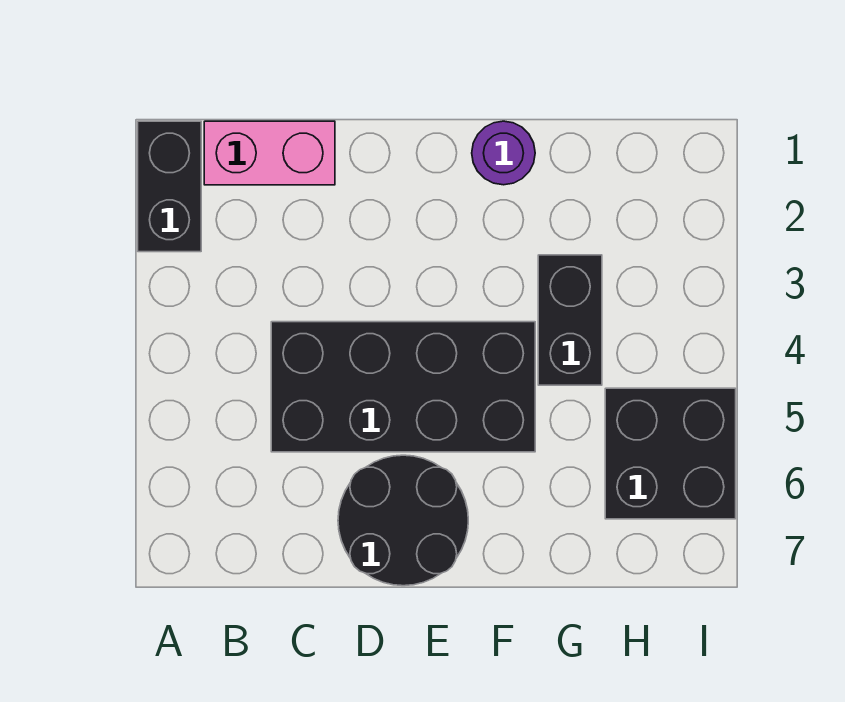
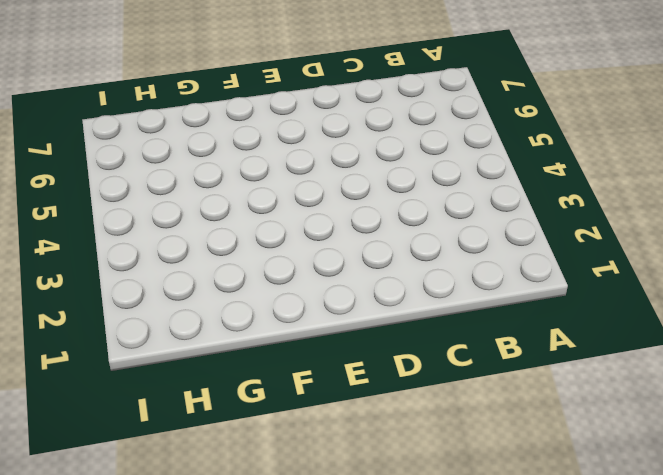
none -> black brick A1:A2 level 1
none -> pink brick B1:C1 level 1

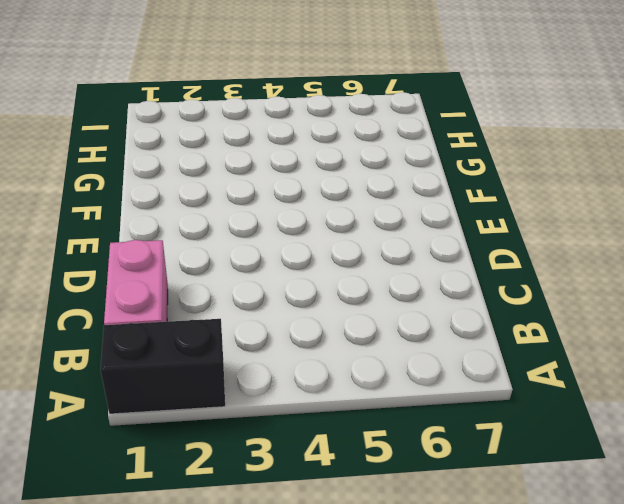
none -> black brick C4:F5 level 1
none -> black round brick D6:E7 level 1

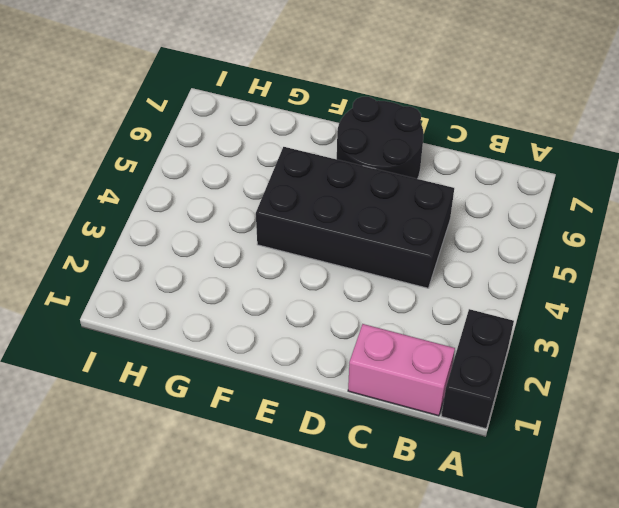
none -> purple round brick F1 level 1
none -> black brick G3:G4 level 1

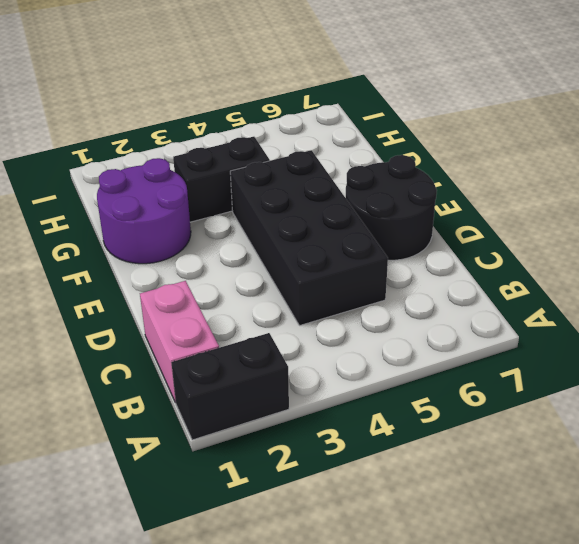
purple round brick F1:G2 level 1 -> purple round brick F1 level 1
none -> black brick H5:I6 level 1

